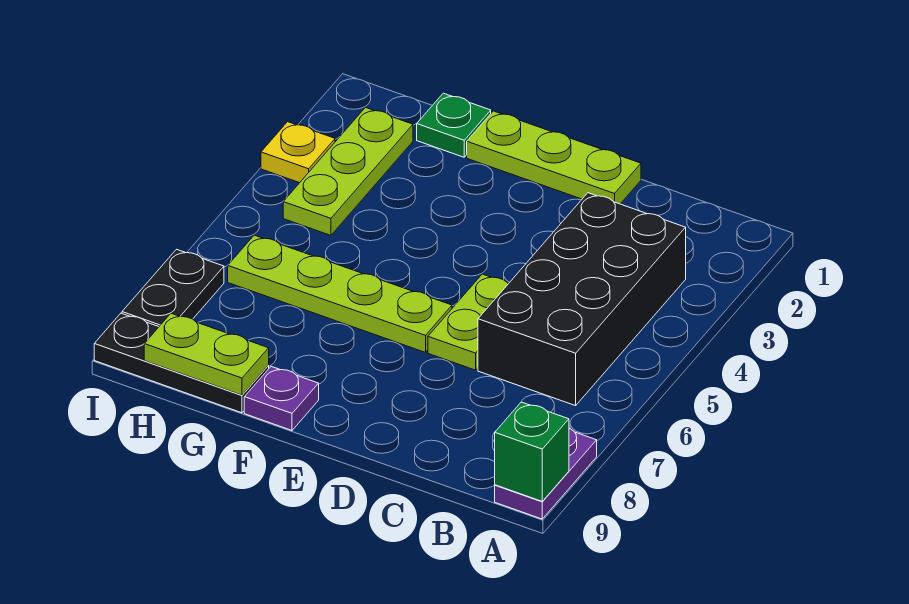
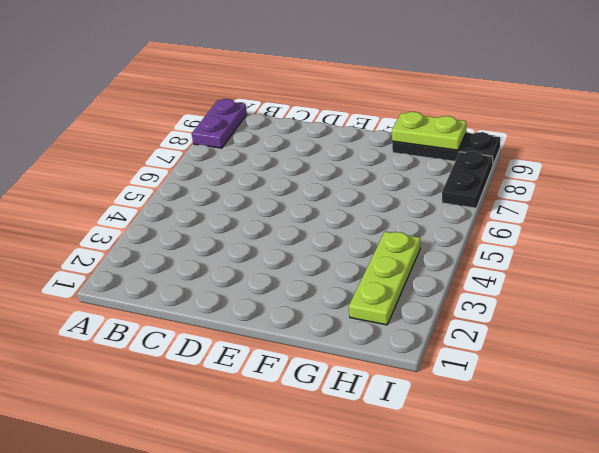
none -> black brick B3:C6 level 1
none -> lime plate D1:F1 level 1
none -> lime plate D5:D6 level 1

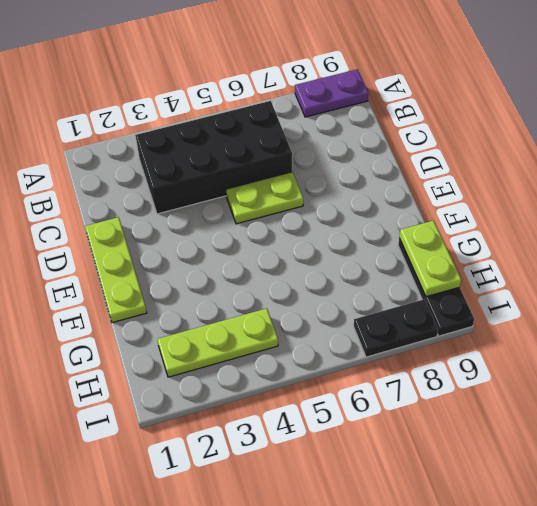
none -> lime plate E6:H6 level 1
none -> purple plate F9 level 1
none -> green plate G1 level 1

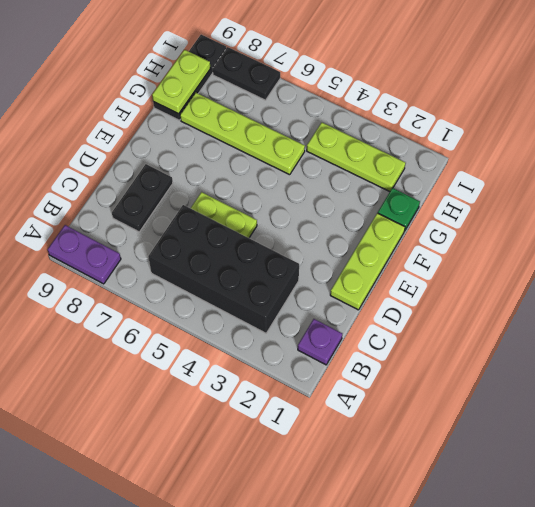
purple plate B1 level 1 -> purple plate F9 level 1
black plate C8:D8 level 1 -> none
lime plate G5:G8 level 1 -> lime plate E6:H6 level 1
none -> yellow plate I3 level 1
none -> green brick A9 level 2

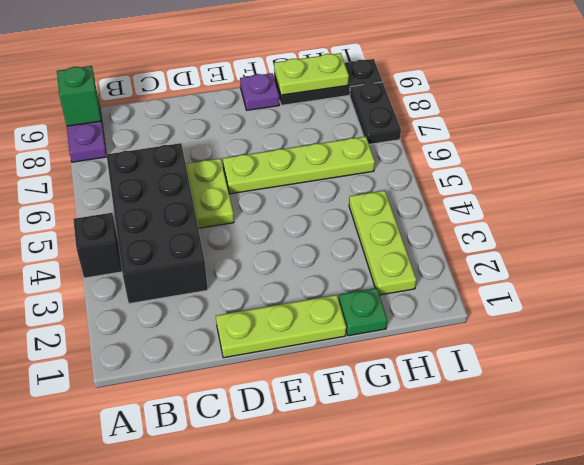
black brick A4 level 1 -> none
none -> yellow plate I3 level 1

